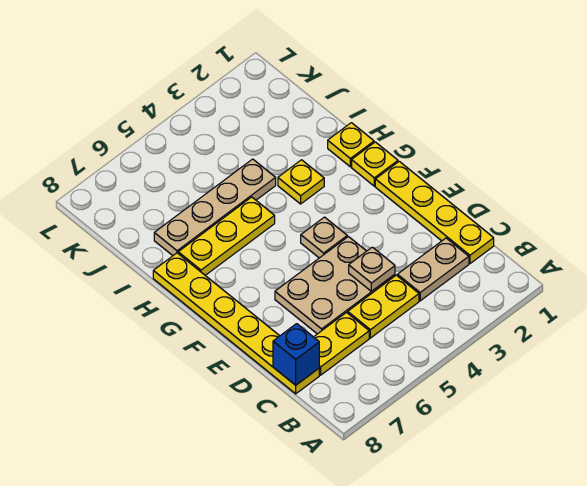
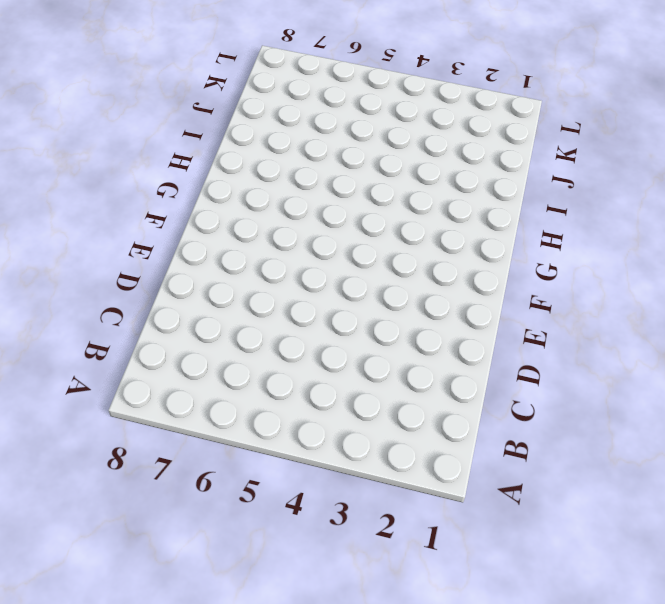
none -> yellow plate C1:F1 level 1
none -> tan plate C2:C3 level 1
none -> yellow plate C4:C5 level 1

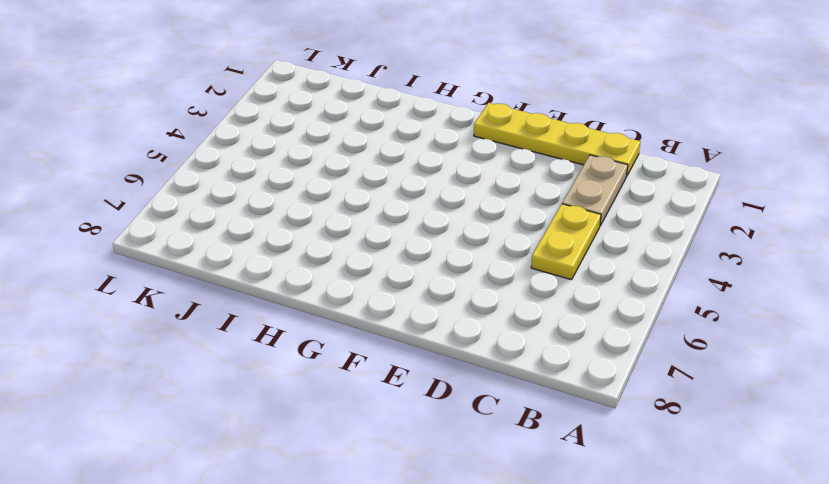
none -> yellow plate C6:C7 level 1
none -> yellow plate C8:H8 level 1
none -> tan plate D4:E6 level 1

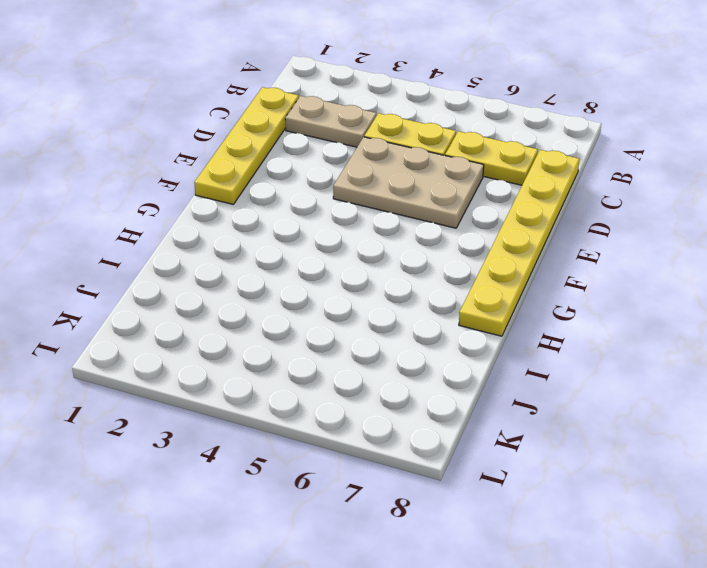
none -> tan plate F4 level 1
none -> yellow plate G1 level 1
none -> yellow plate H1 level 1

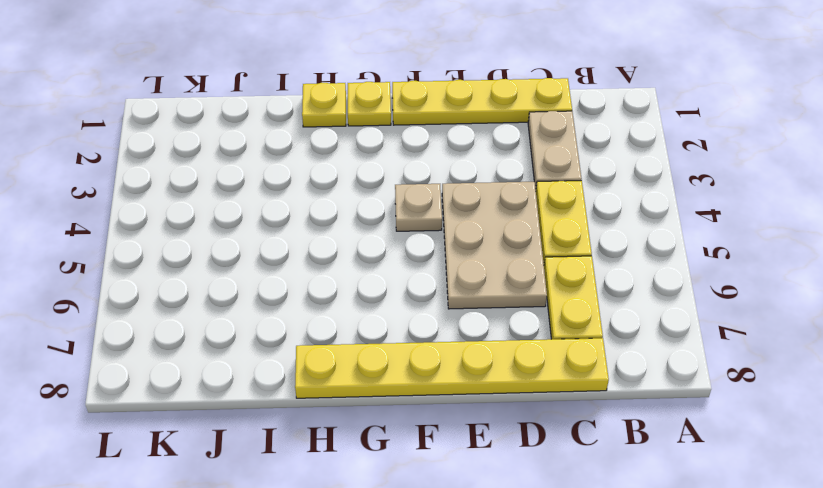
none -> yellow plate H3 level 1
none -> yellow plate H5:H7 level 1
none -> tan plate I4:I7 level 1

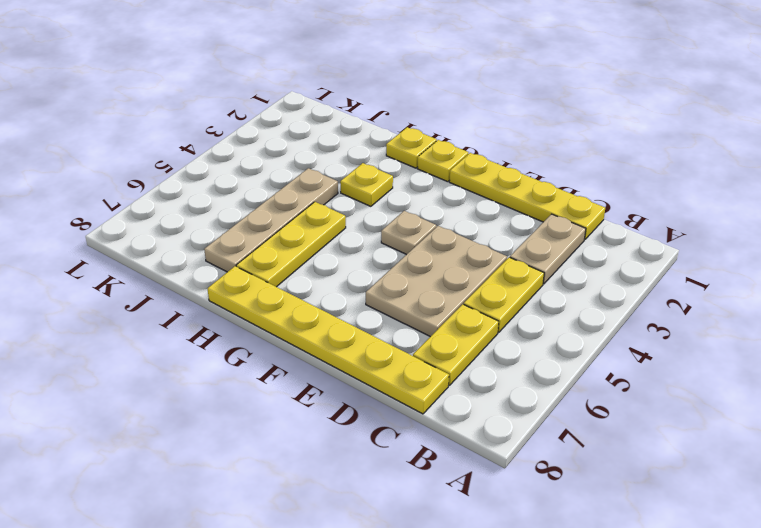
none -> blue brick C8 level 2
none -> tan plate D4 level 2

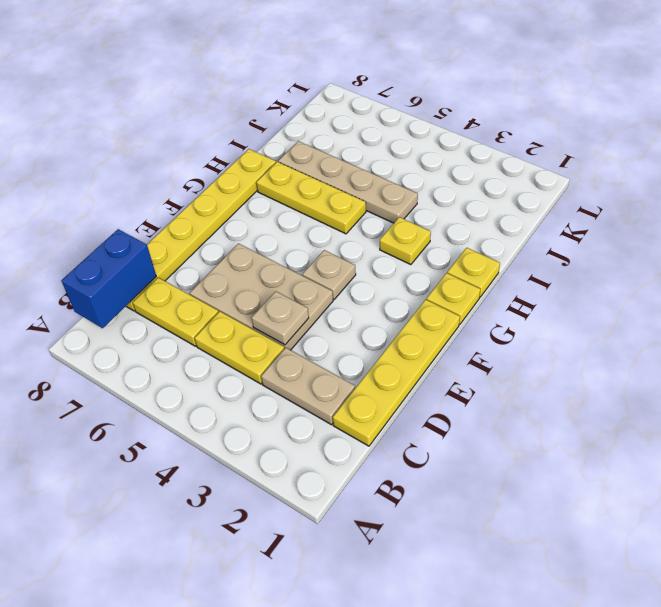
blue brick B8:C8 level 2 -> blue brick C8 level 2

